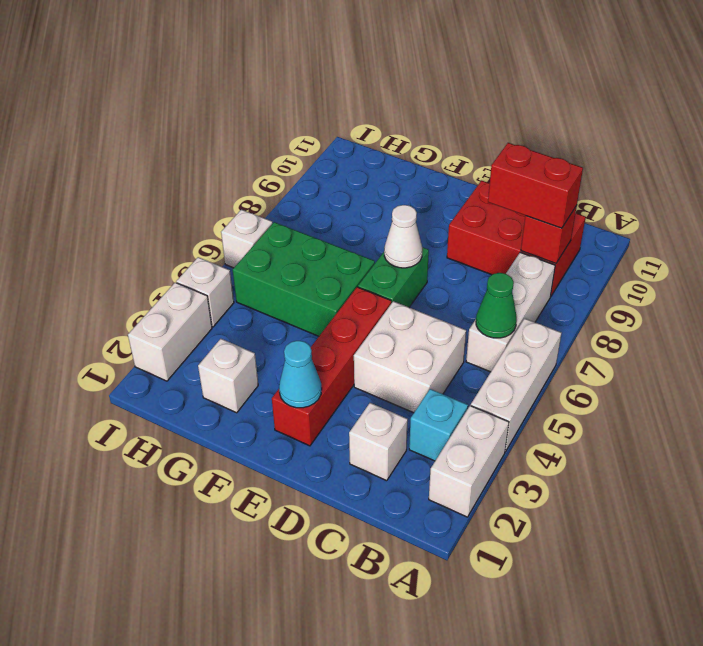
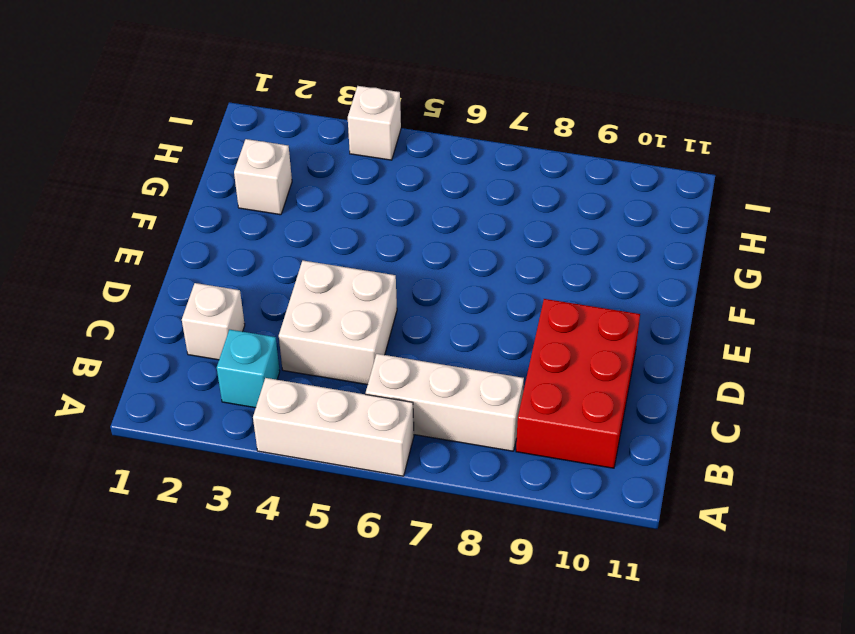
none -> white brick A2:A3 level 1
none -> red brick E2:E5 level 1
none -> green brick E6:E7 level 1

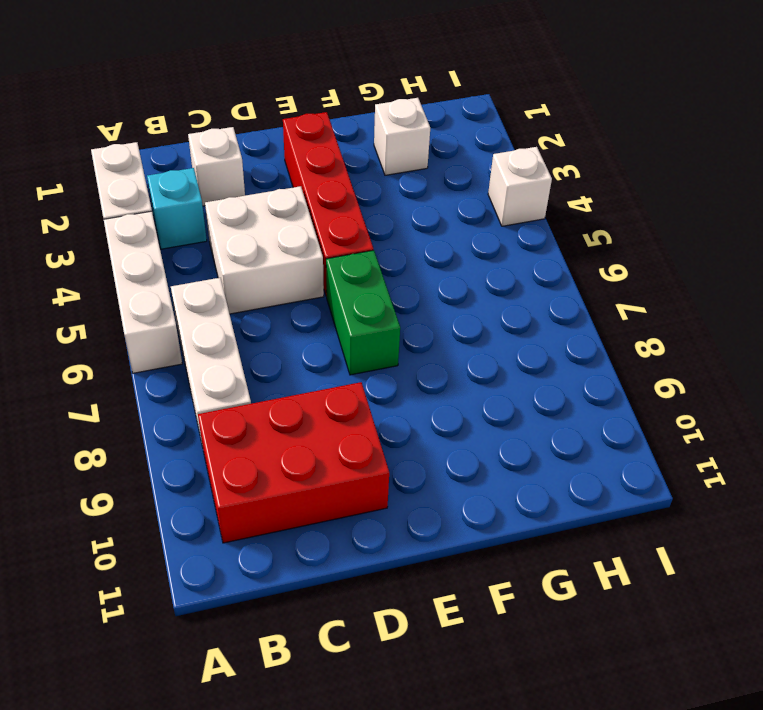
none -> green brick F5:H6 level 1
none -> white brick I2:I3 level 1
none -> white brick I6 level 1

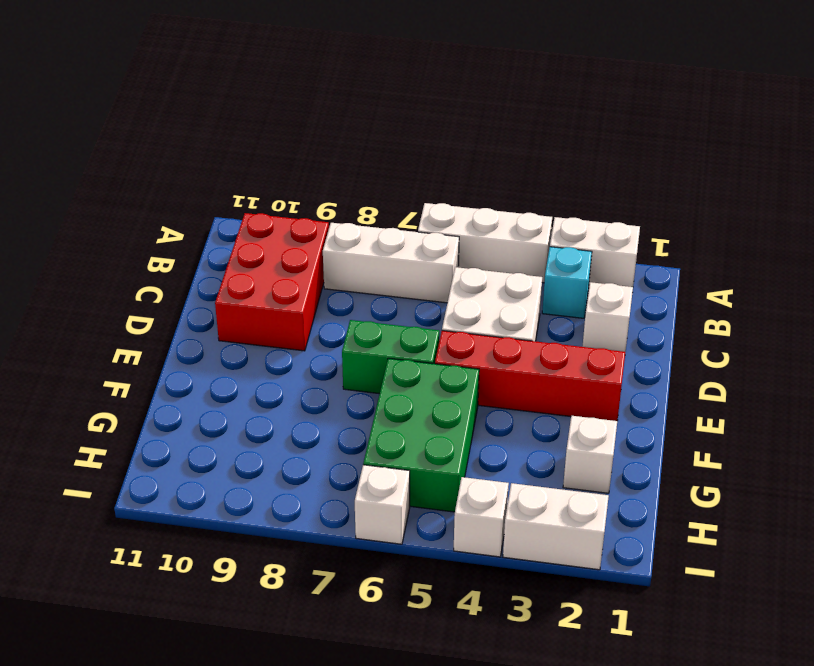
none -> green cone B6 level 2
none -> red brick B9 level 2
none -> cyan cone E2 level 2

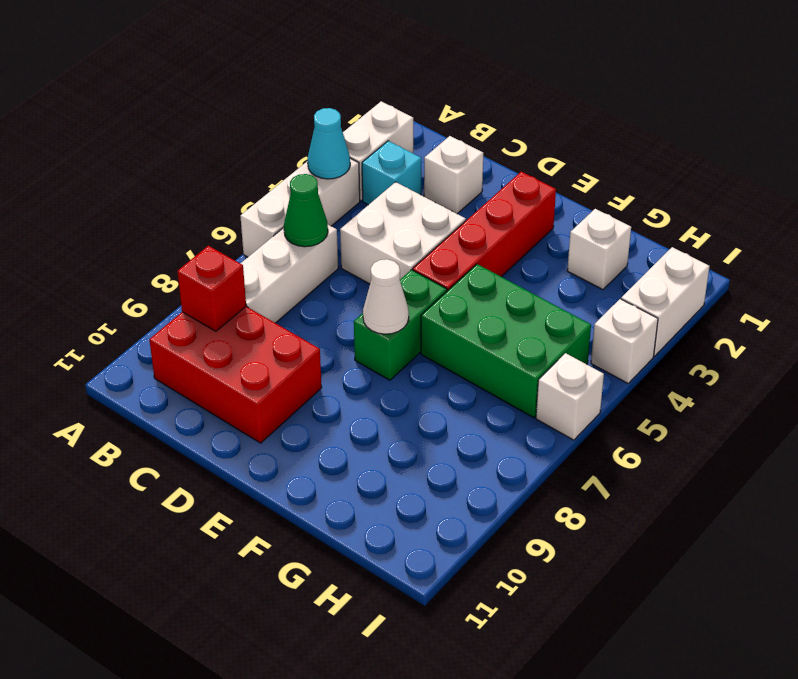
cyan cone A4 level 2 -> cyan cone E2 level 2
none -> red brick B9:C9 level 3

